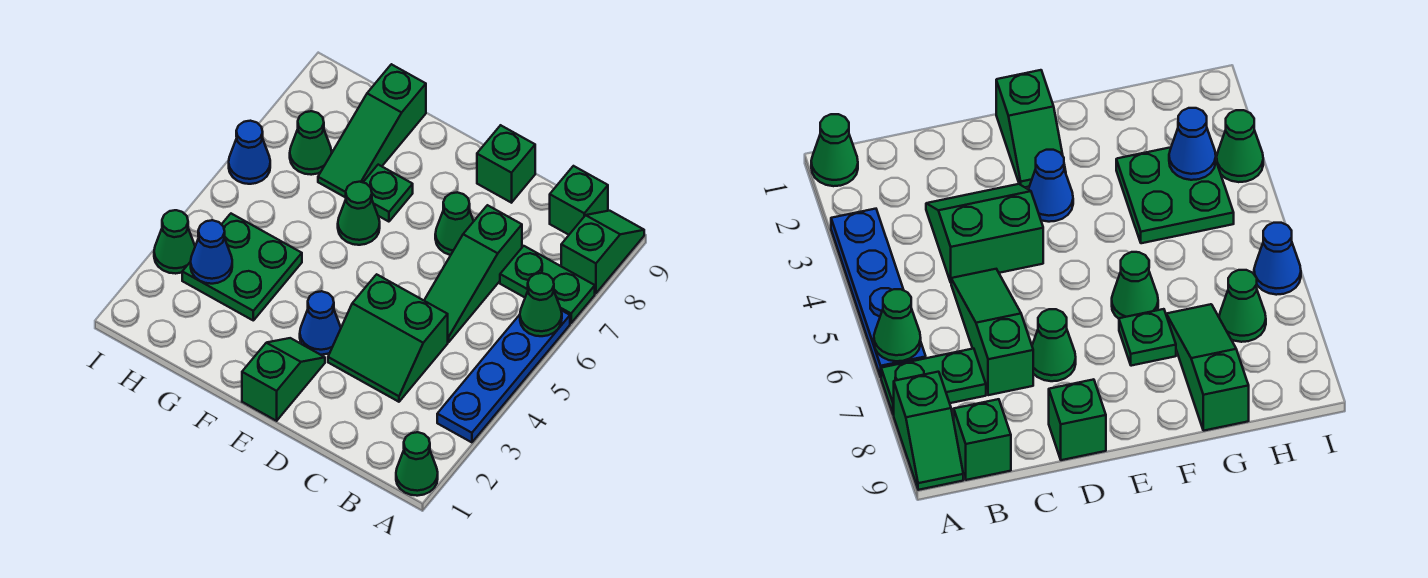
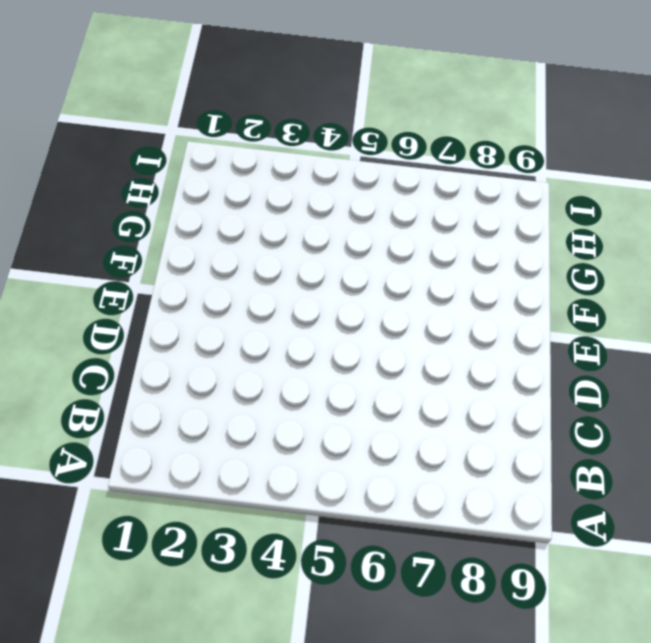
none -> green cone A1 level 1
none -> blue plate A3:A6 level 1
none -> green plate A7:B7 level 1

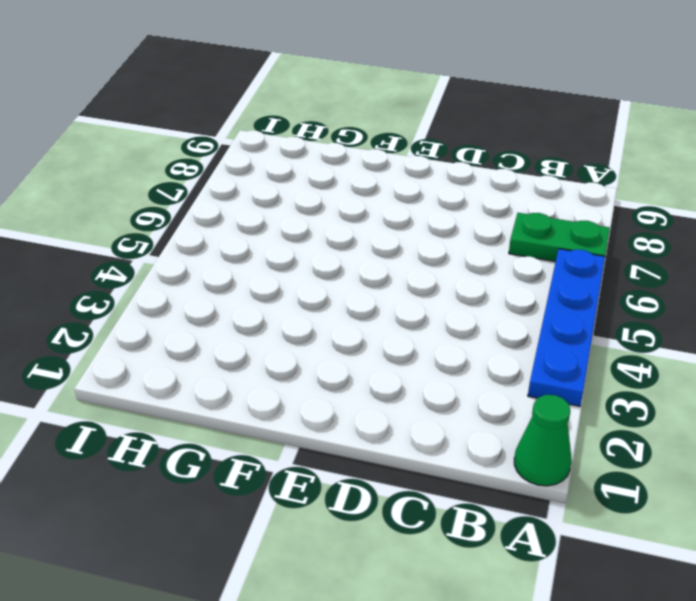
none -> green slope A8:A9 level 1 top 8
none -> green brick B9 level 1
none -> green slope C3:D4 level 1 top 4

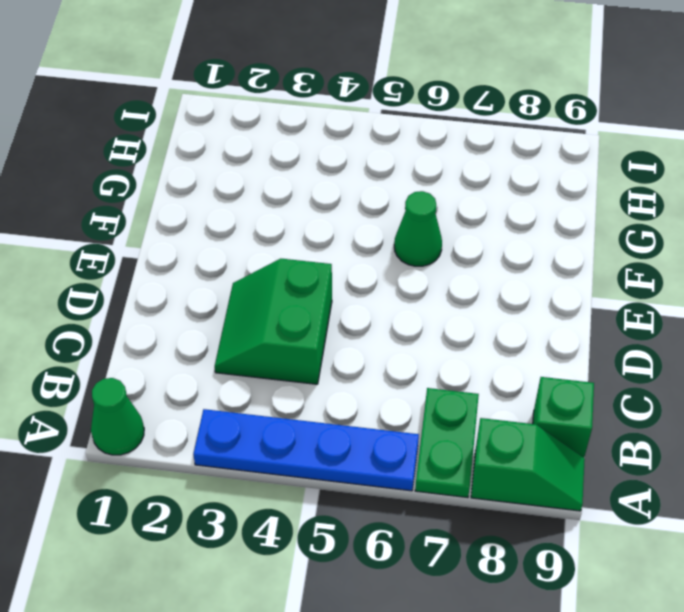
none -> green slope C5:C7 level 1 top 7
none -> green cone D7 level 1
none -> green brick D9 level 1

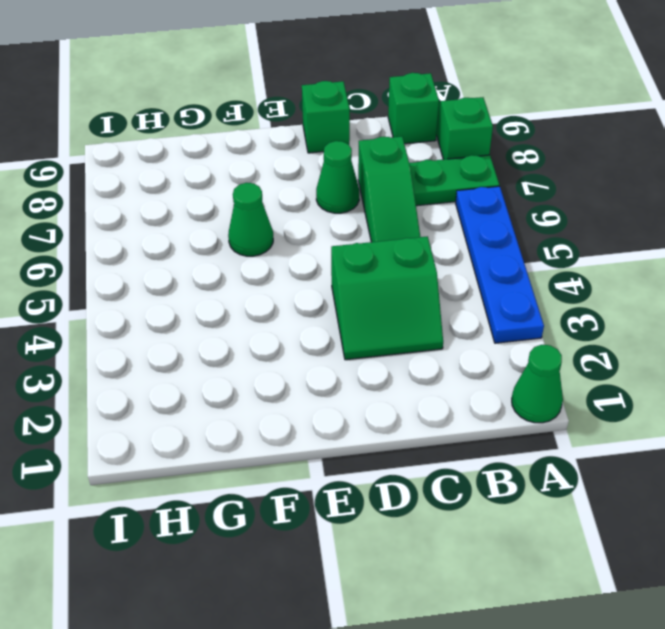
none -> green slope E1:E2 level 1 top 1
none -> blue cone E3 level 1
none -> green plate F7 level 1

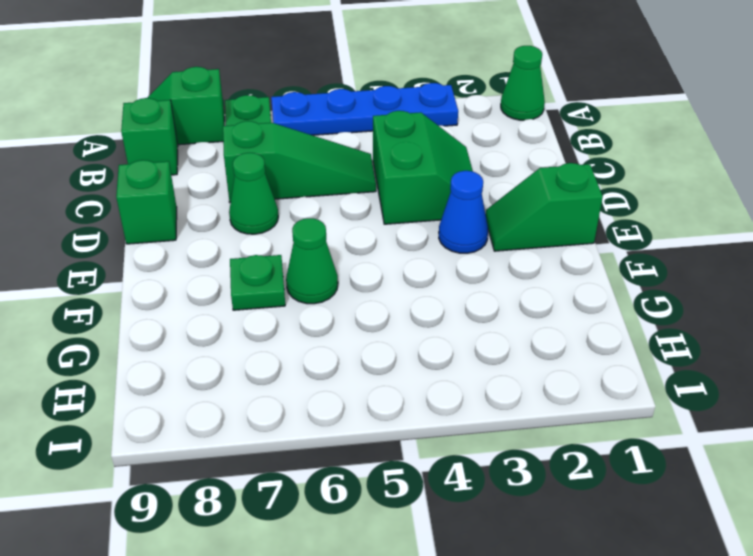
none -> green plate G3:H4 level 1
none -> green slope G7:G9 level 1 top 9
none -> green cone H7 level 1

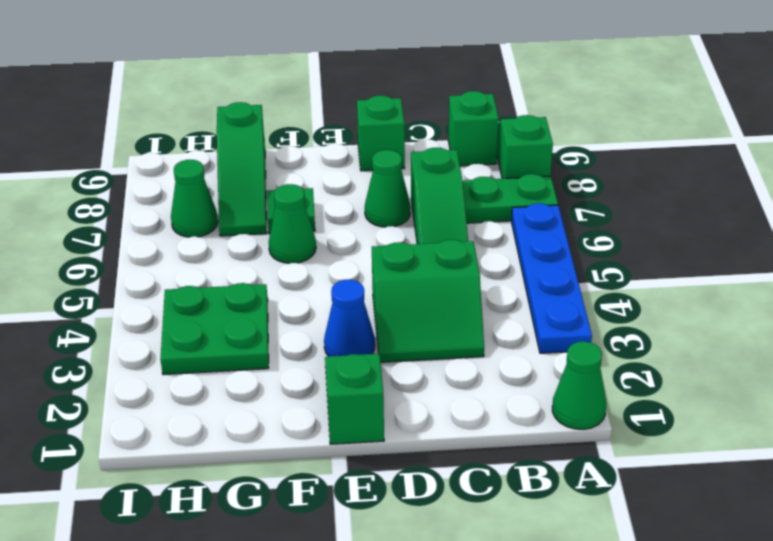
none -> green cone I3 level 1
none -> blue cone I6 level 1
none -> green cone A6 level 2

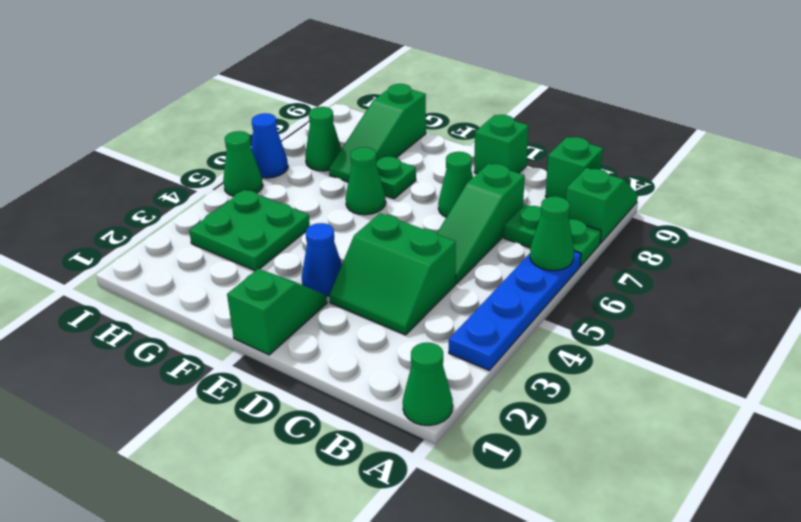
green cone I5 level 1 -> green cone I3 level 1
none -> blue cone H3 level 2

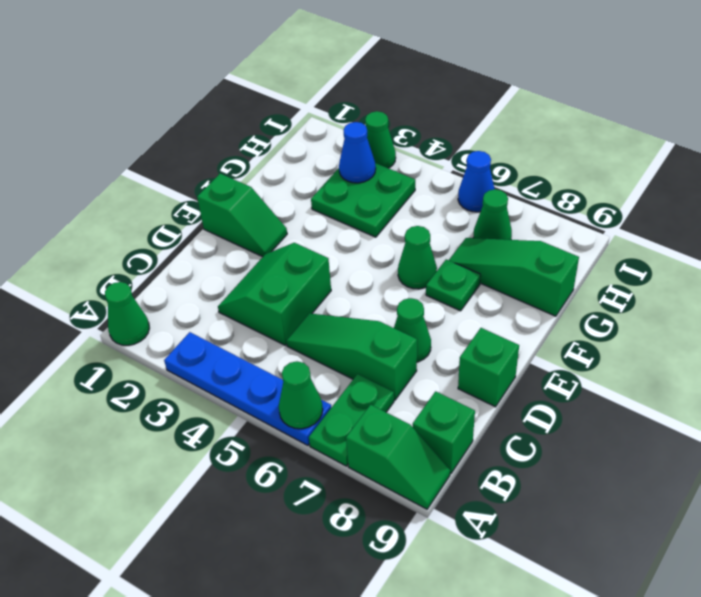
none -> blue cone E3 level 1

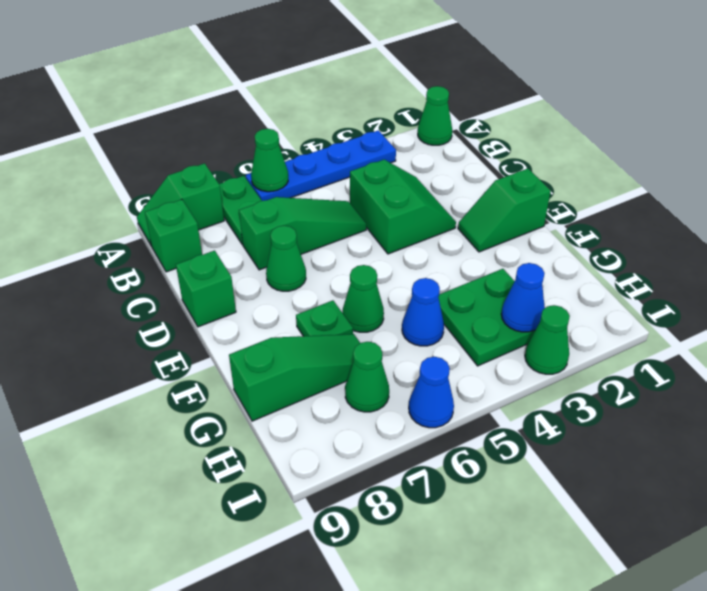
blue cone G5 level 1 -> blue cone E3 level 1

